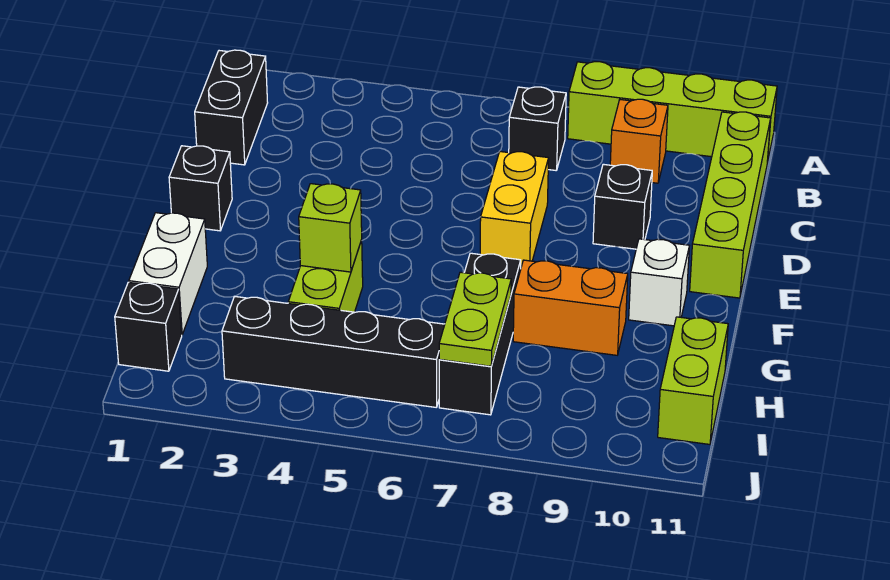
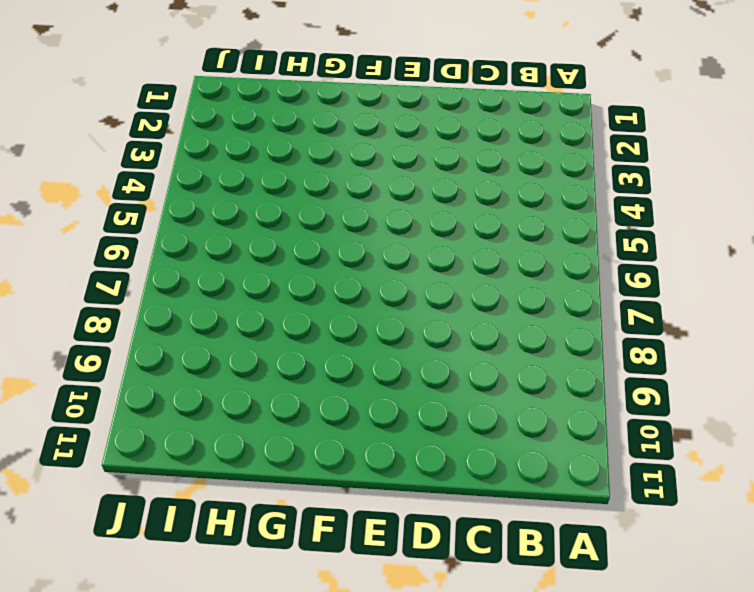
none -> lime brick A8:A11 level 1
none -> black brick B1:C1 level 1
none -> black brick B7 level 1

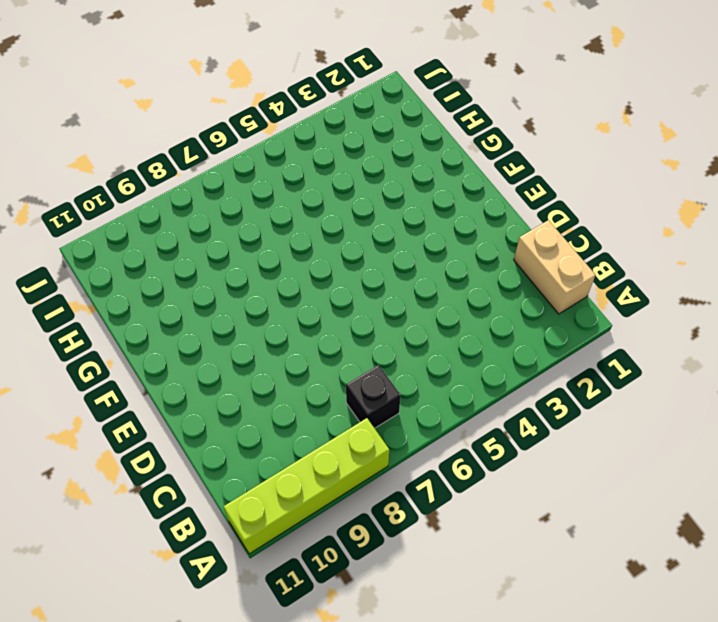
tan brick B1:C1 level 1 -> black brick B1:C1 level 1
none -> orange brick B9 level 1
none -> lime brick B11:E11 level 1
none -> yellow brick D7:E7 level 1

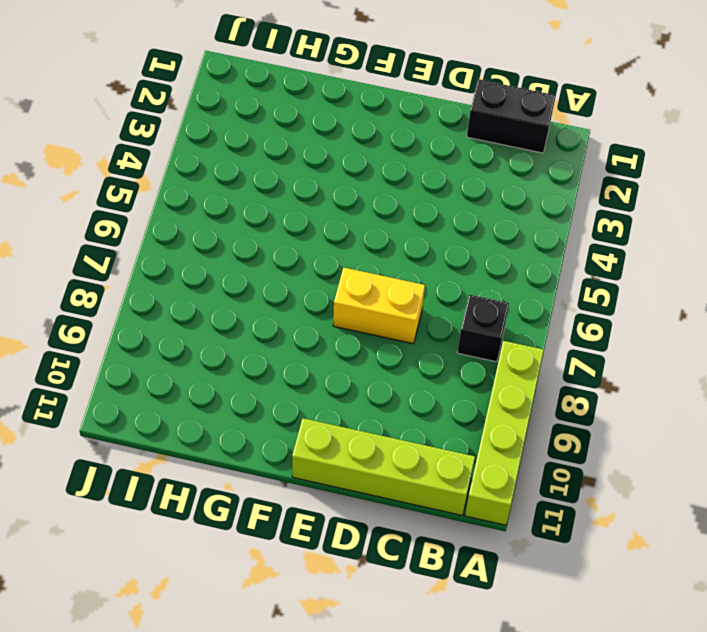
none -> orange brick B9 level 1
none -> black brick D9 level 1
none -> black brick E1 level 1

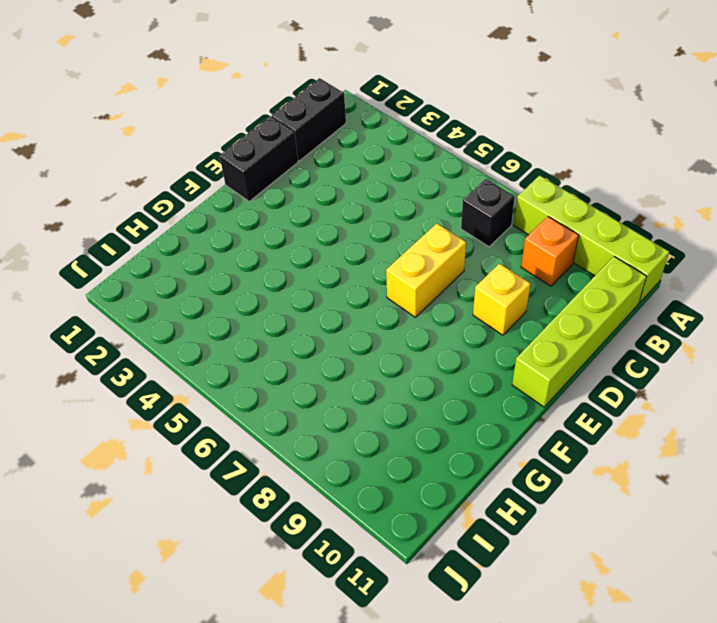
black brick D1:E1 level 1 -> black brick E1 level 1
yellow brick D9 level 1 -> black brick D9 level 1
none -> white brick F10 level 1
none -> white brick G1:H1 level 1
none -> lime brick G4:H4 level 1

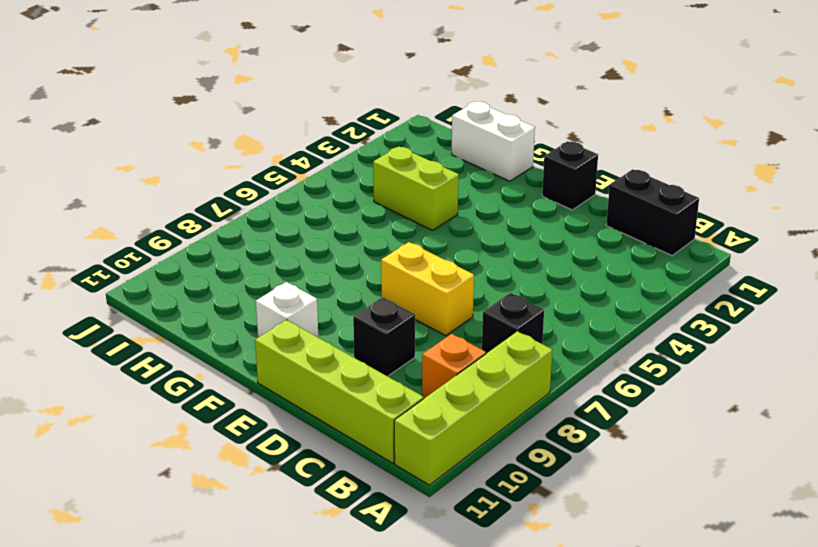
none -> black brick G7:I7 level 1
none -> orange brick G8:G9 level 1
none -> lime brick H11:I11 level 1

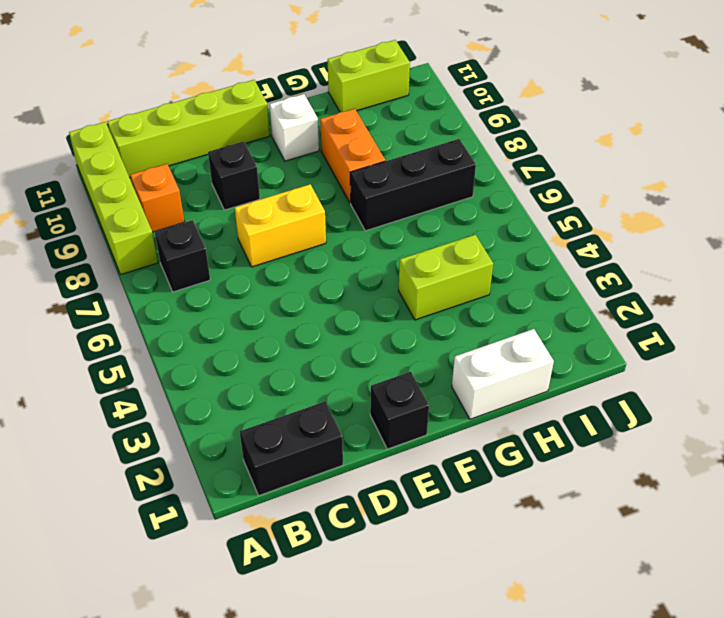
none -> black brick I1 level 1
none -> black brick I3:I6 level 1
none -> lime brick G4 level 2

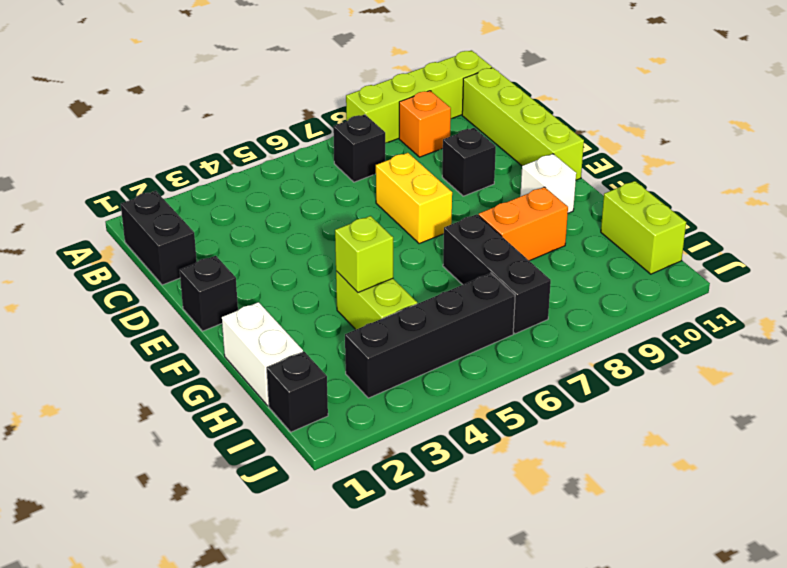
none -> lime plate H7:I7 level 2

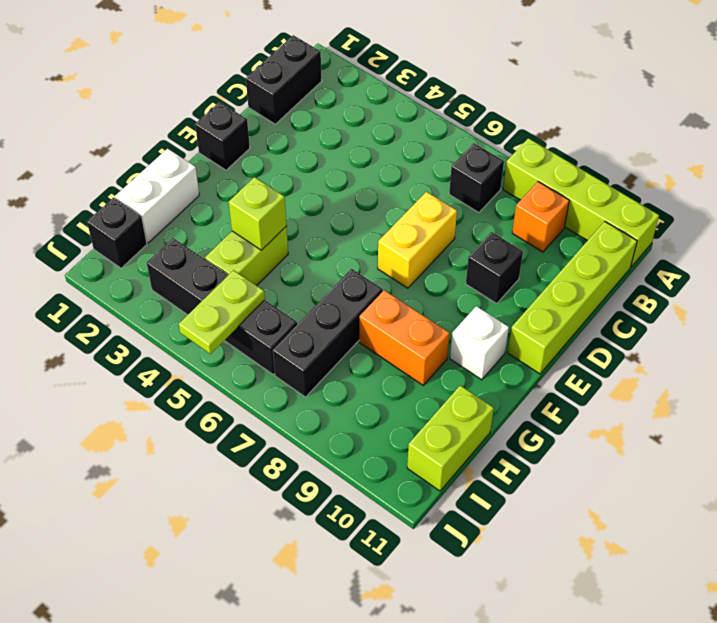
lime plate I5:J5 level 2 -> lime plate H7:I7 level 2

